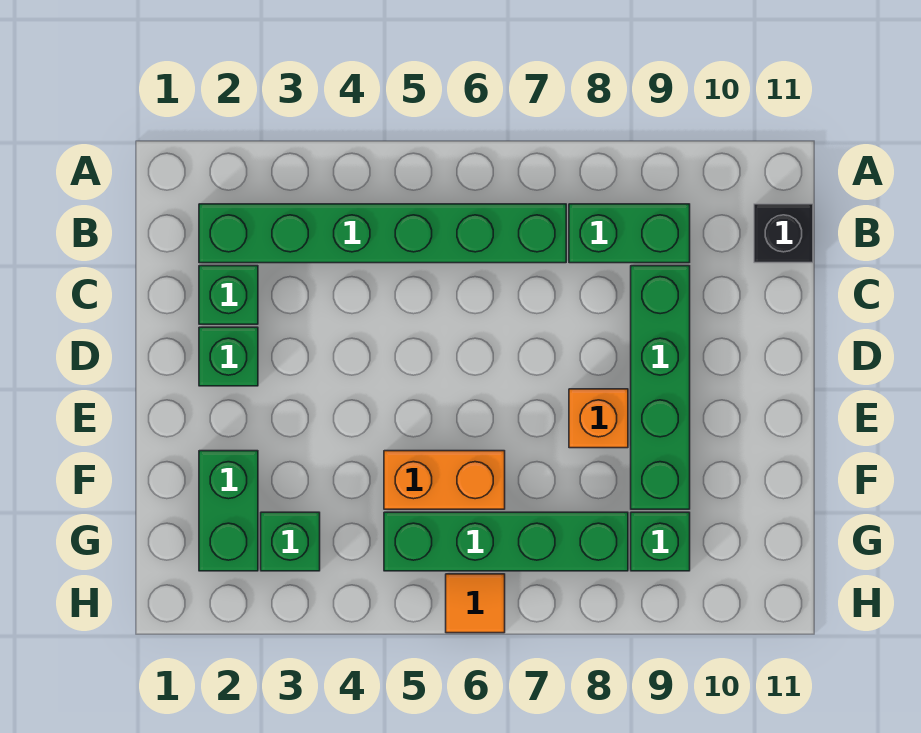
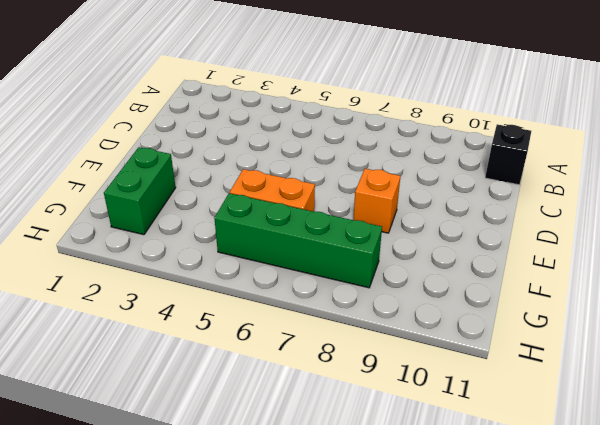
none -> green brick B2:B7 level 1
none -> green brick B8:B9 level 1
none -> green brick C2 level 1

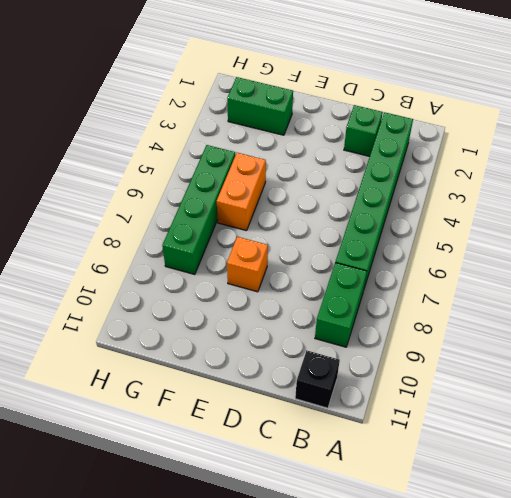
none -> green brick C9:F9 level 1
none -> green brick D2 level 1
none -> green brick G3 level 1

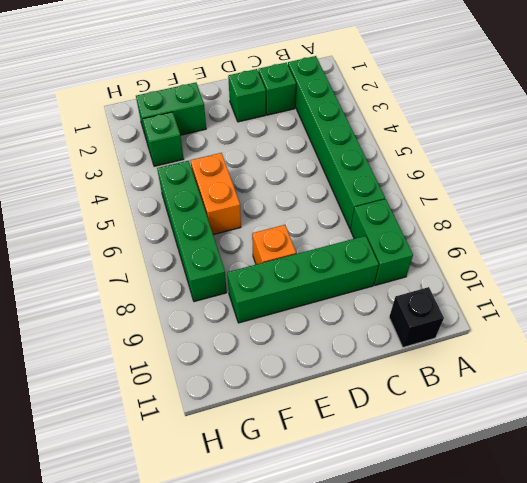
none -> green brick G9 level 1
none -> orange tile H6 level 1

